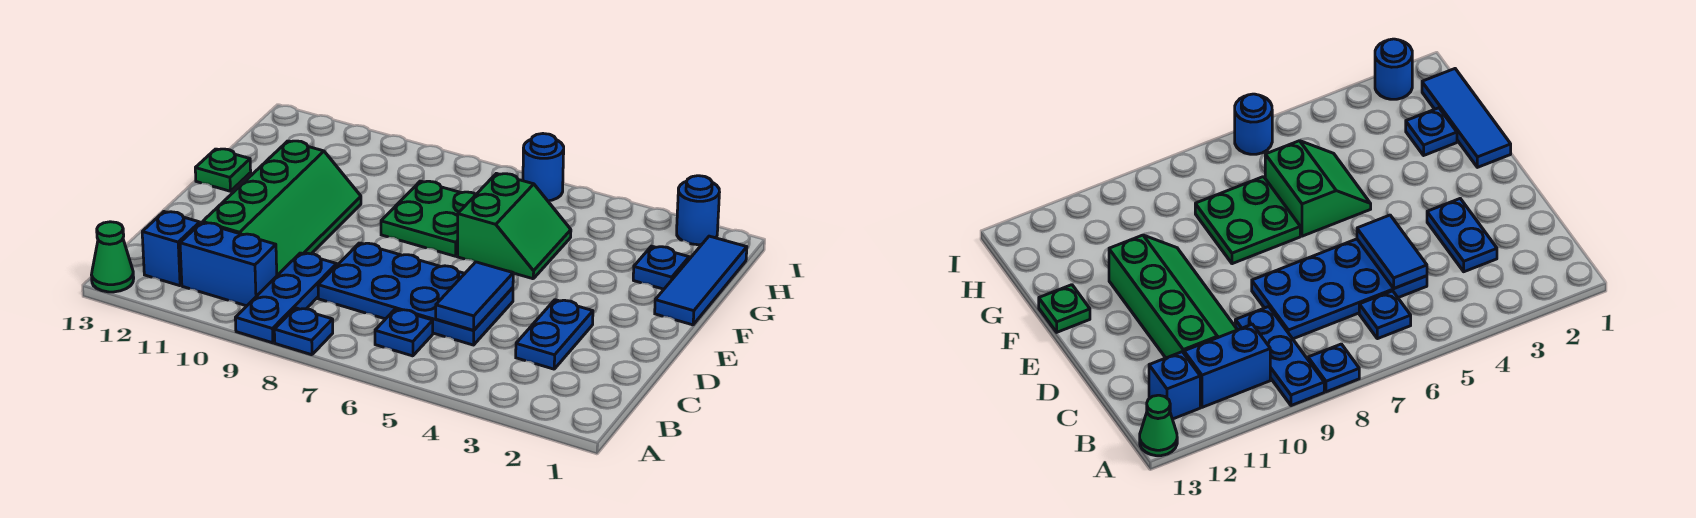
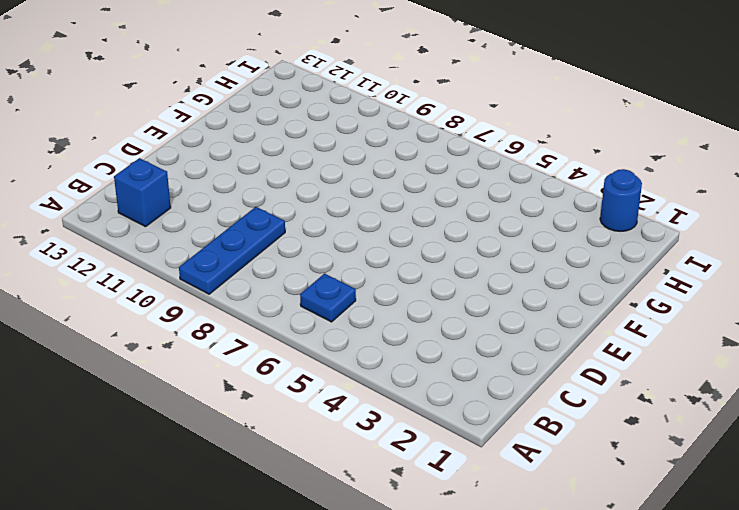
none -> blue plate A8 level 1
none -> green cone A13 level 1
none -> blue brick B10:B11 level 1

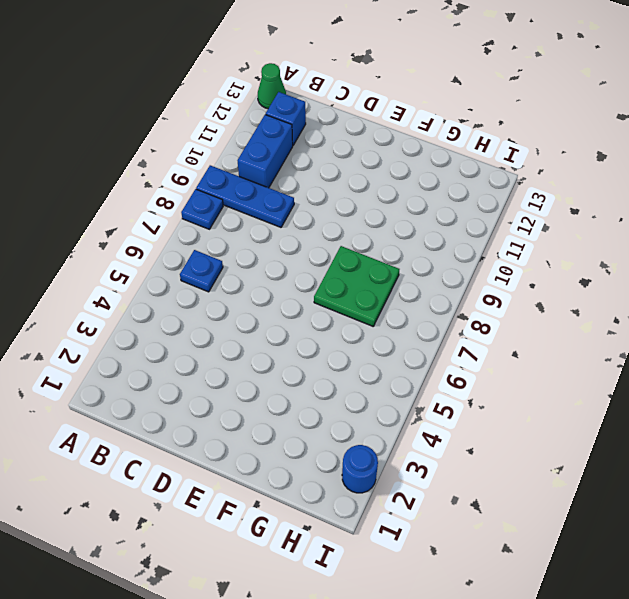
none -> blue plate C3:D3 level 1
none -> blue plate C5:D8 level 1
none -> green slope C10:F11 level 1 top 11

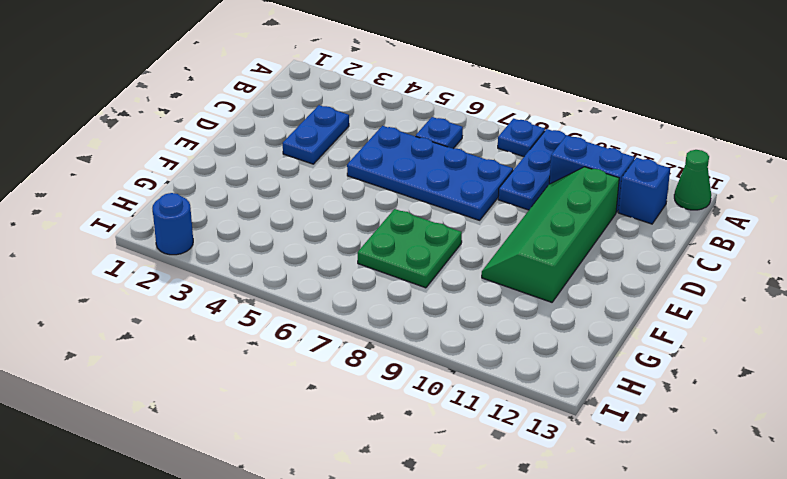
none -> blue tile F1:H1 level 1
none -> green slope F5:G6 level 1 top 6
none -> green plate F13 level 1

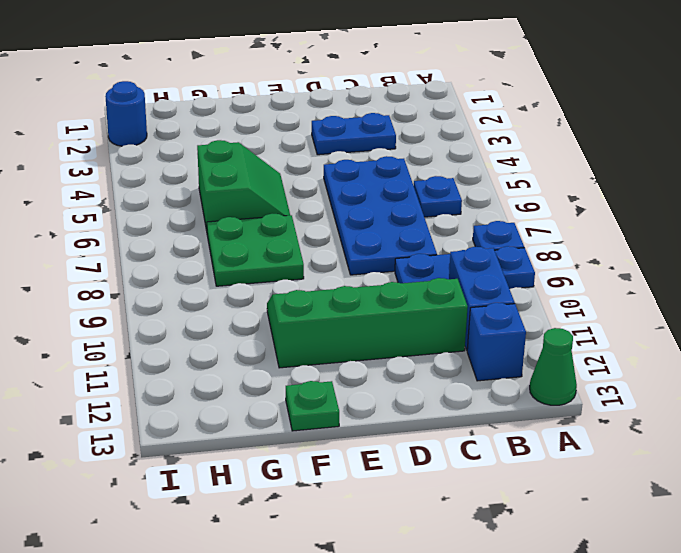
green slope F5:G6 level 1 top G -> green slope F5:G6 level 1 top 6
none -> blue tile F1:H1 level 1
none -> blue plate G2 level 1
none -> blue round brick I6 level 1

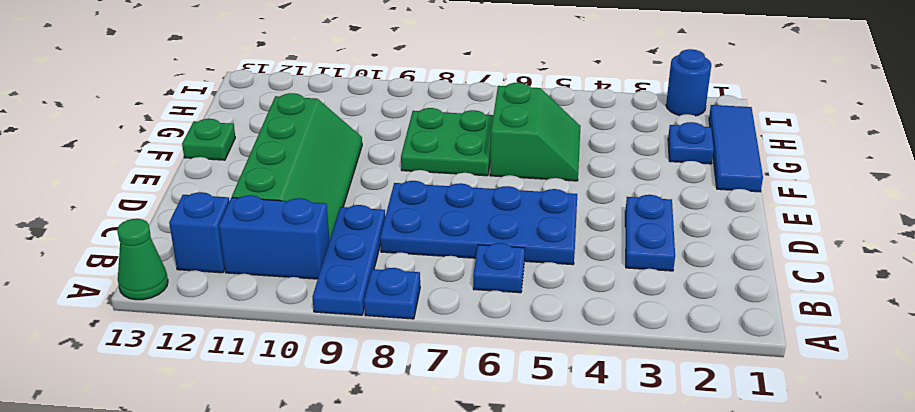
none -> blue round brick I6 level 1
none -> blue tile C5:D5 level 2

